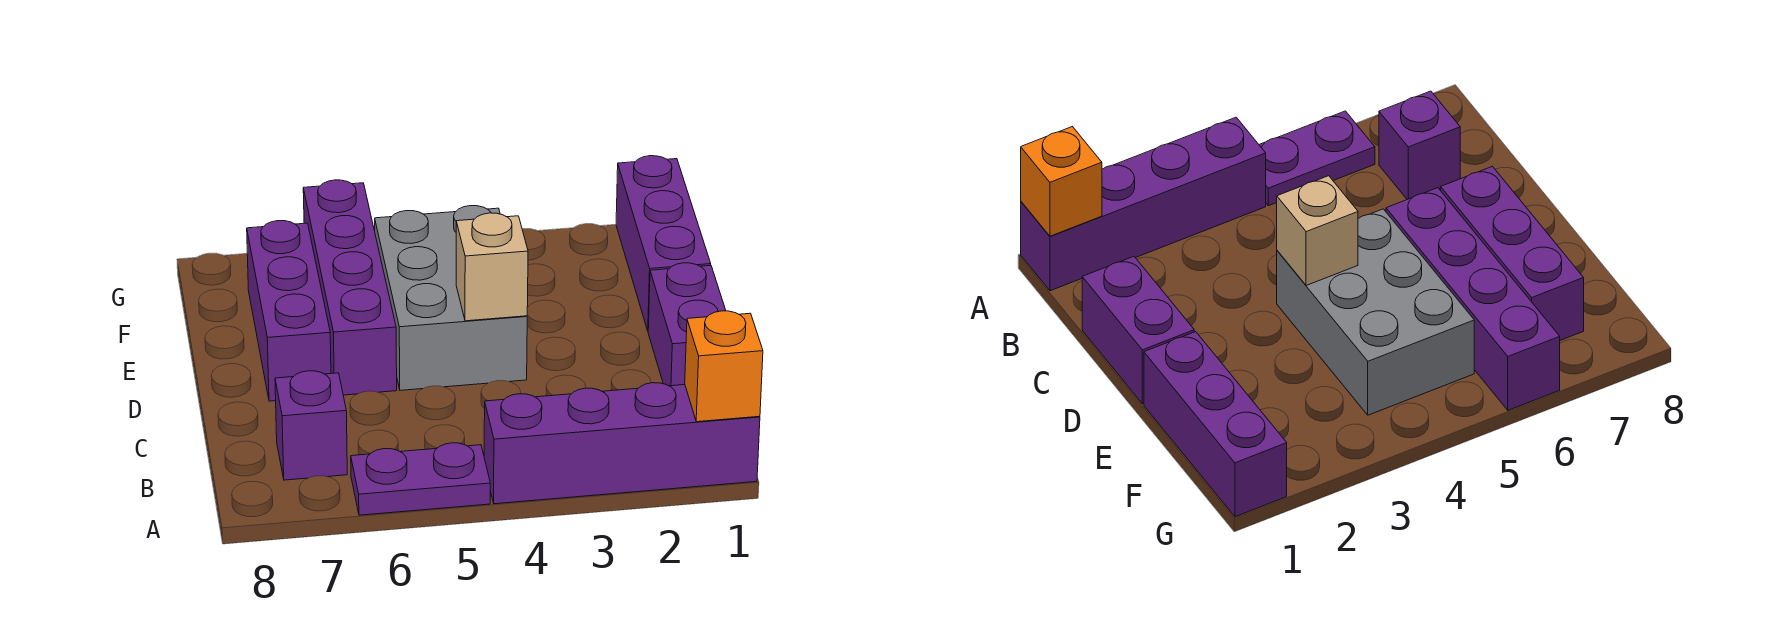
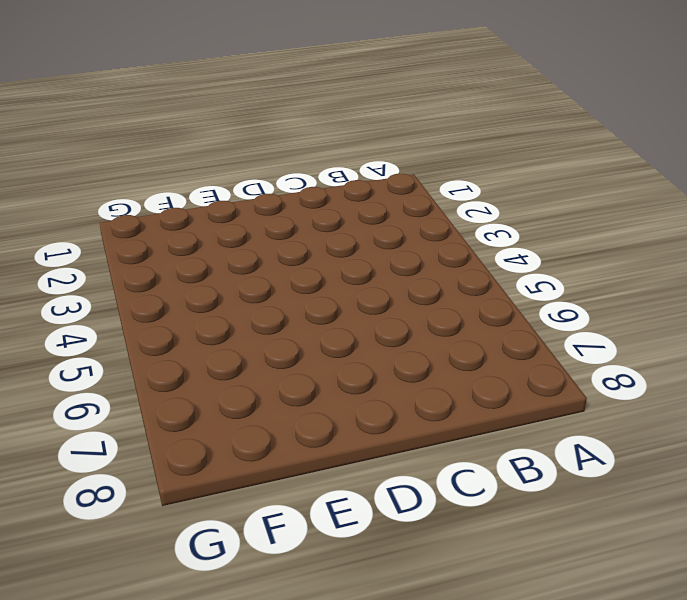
none -> purple brick A1:A4 level 1
none -> purple plate A5:A6 level 1

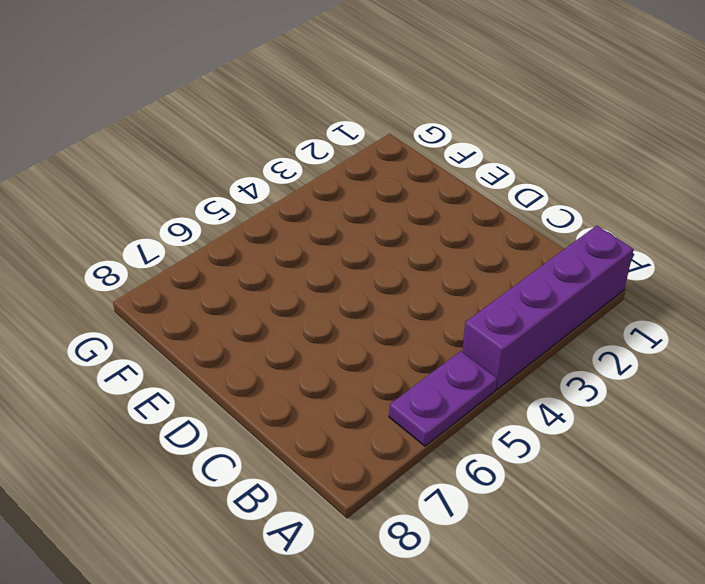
none -> purple brick B7 level 1
none -> purple brick C1:D1 level 1

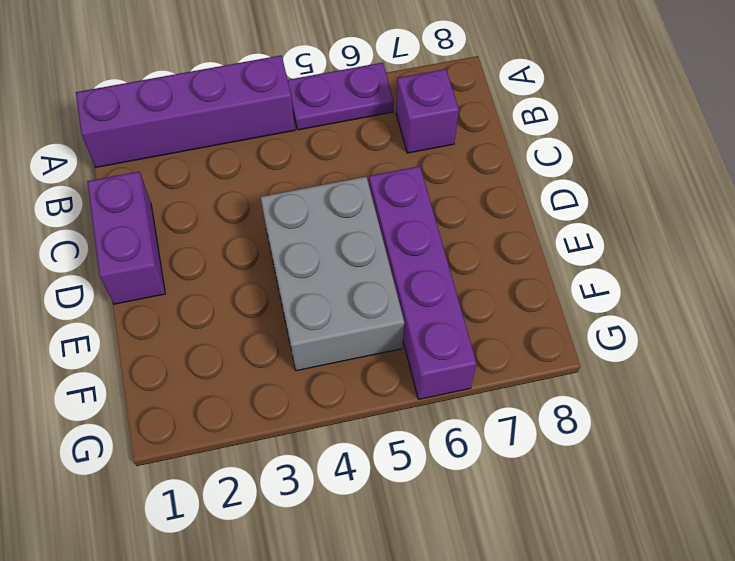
none -> purple brick D7:F7 level 1
none -> purple brick E1:G1 level 1

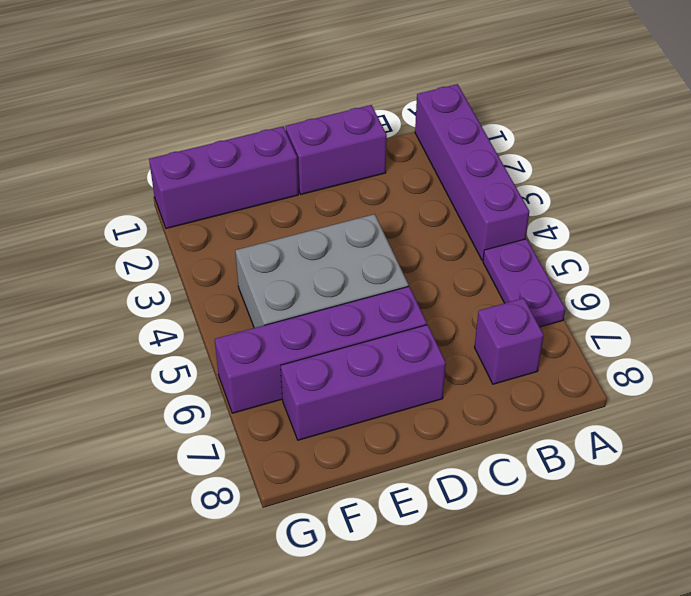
none -> orange brick A1 level 2
none -> tan brick D4 level 2

